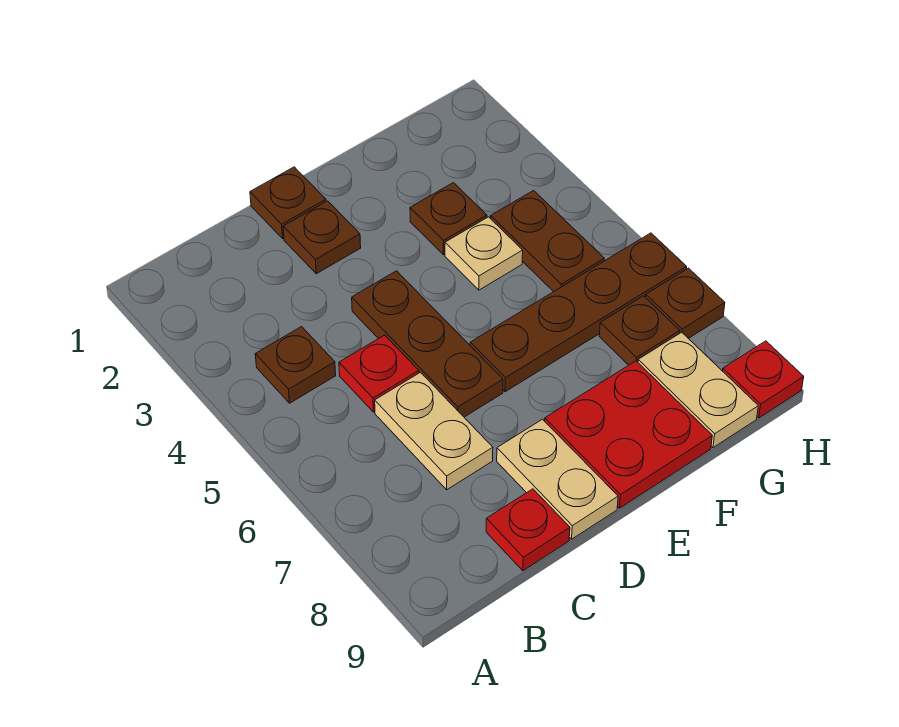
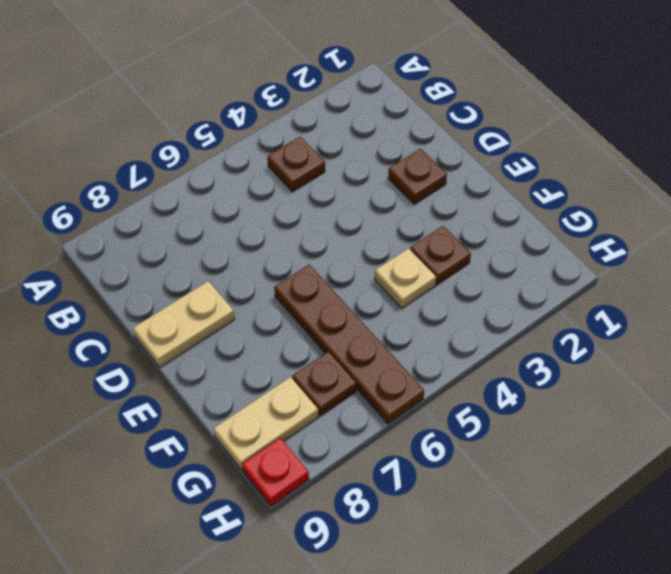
none -> red plate C5 level 1
none -> tan plate C6:C7 level 1
none -> red plate C9 level 1

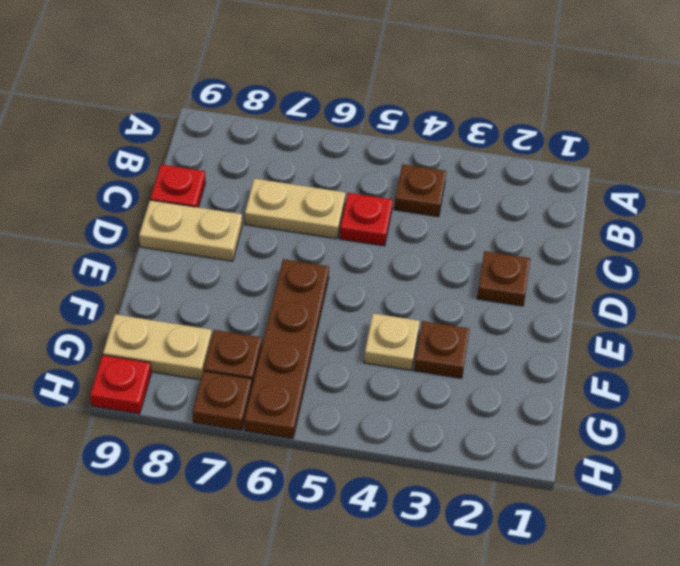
none -> brown plate D1 level 1
none -> brown plate D4:D6 level 1
none -> red plate E8:F9 level 1

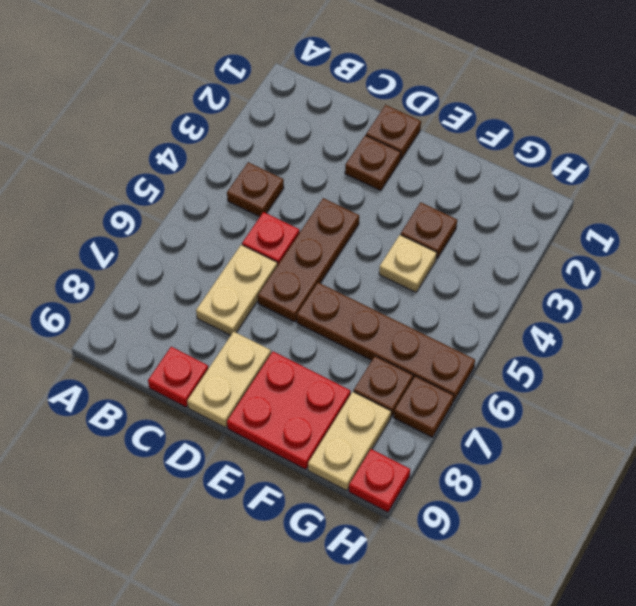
none -> brown plate G4:G5 level 1

